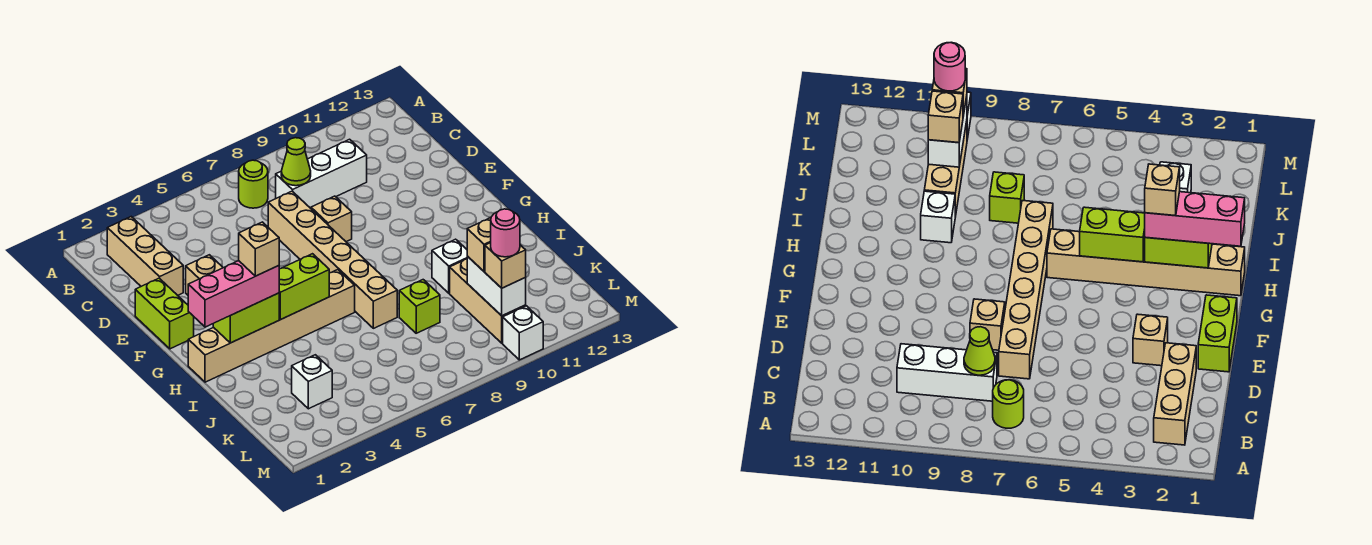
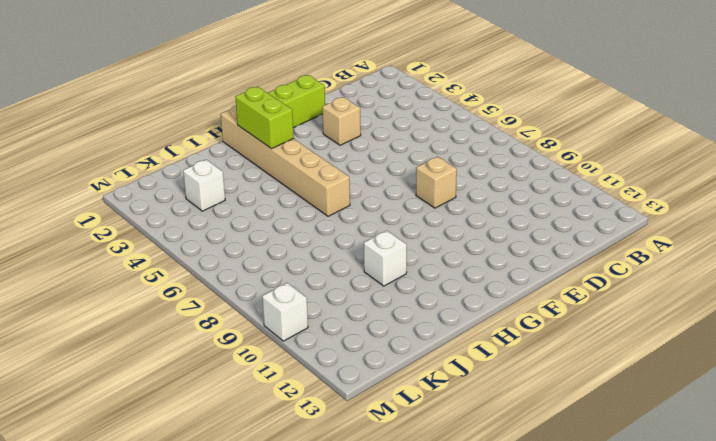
none -> tan brick B2:D2 level 1
none -> lime round brick B7 level 1
none -> white brick C8:C10 level 1

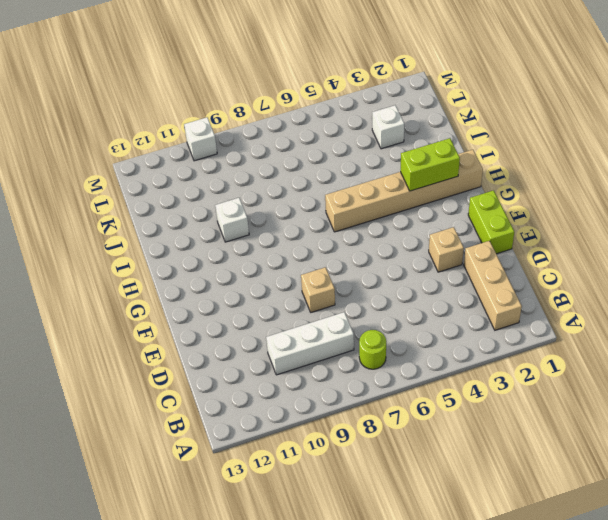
none -> tan brick D7:I7 level 1
none -> lime brick J8 level 1
none -> tan brick J10:L10 level 1

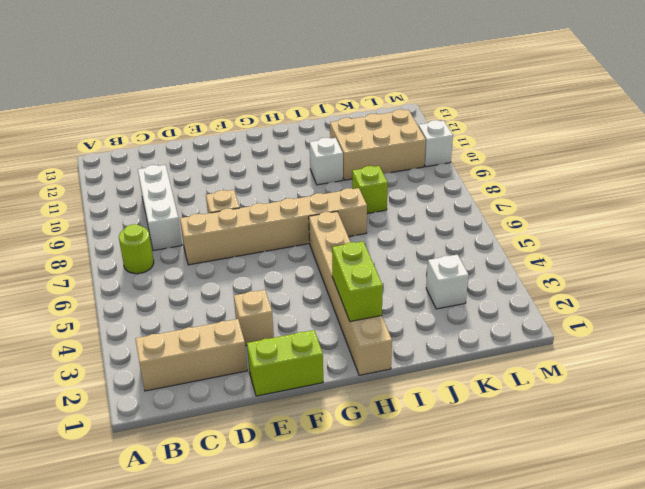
tan brick J10:L11 level 1 -> tan brick J10:L10 level 1
none -> lime cone C8 level 2
none -> lime brick H4:H5 level 2
none -> white brick K10:L10 level 2

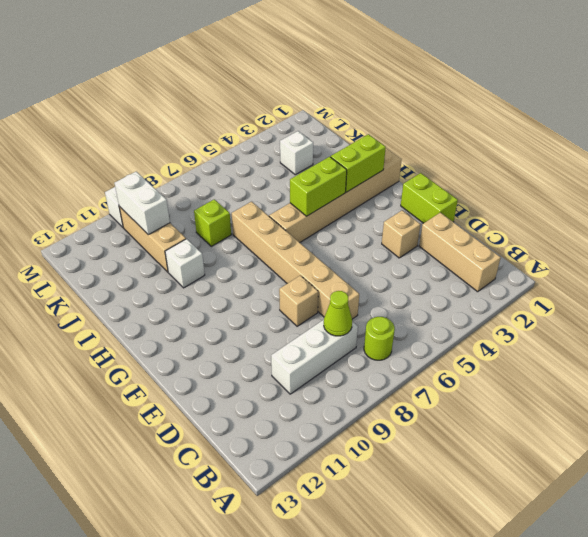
none -> pink brick H1:H3 level 3
none -> tan brick K10 level 3
none -> tan brick L10 level 3

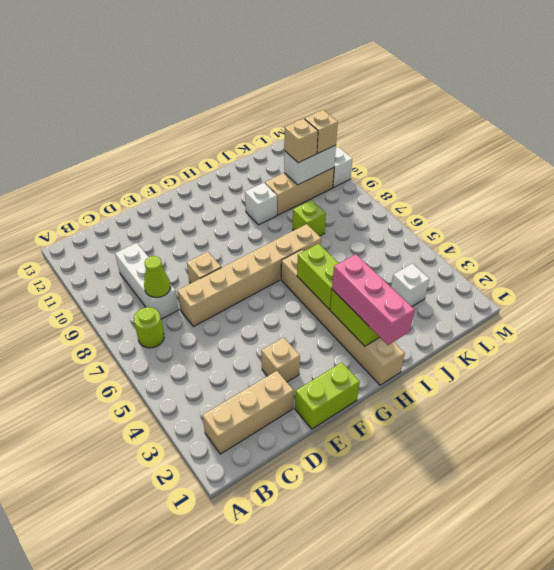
none -> tan brick H3 level 4
none -> pink round brick L10 level 4

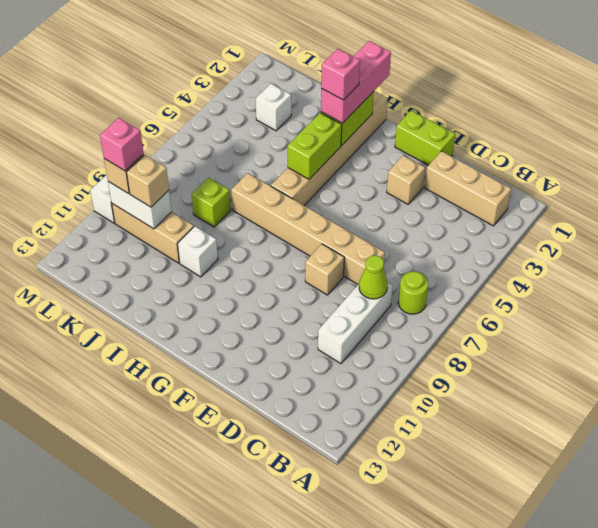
pink brick H3 level 4 -> tan brick H3 level 4
pink brick L10 level 4 -> pink round brick L10 level 4

